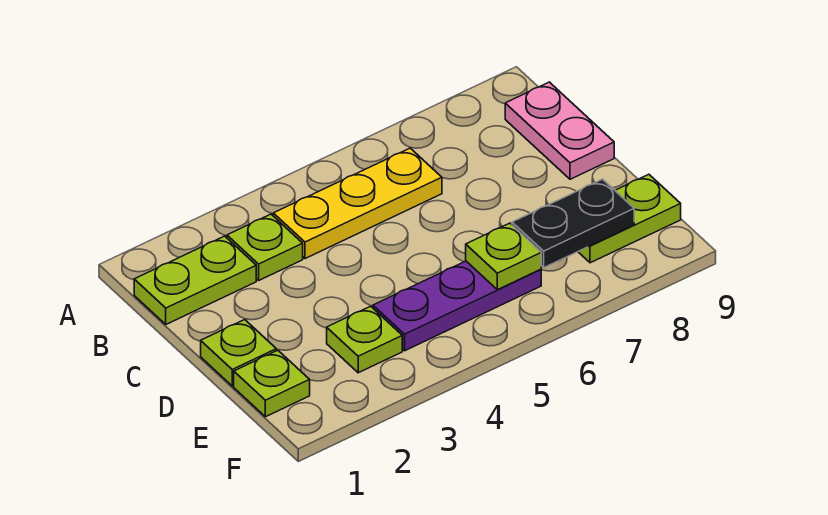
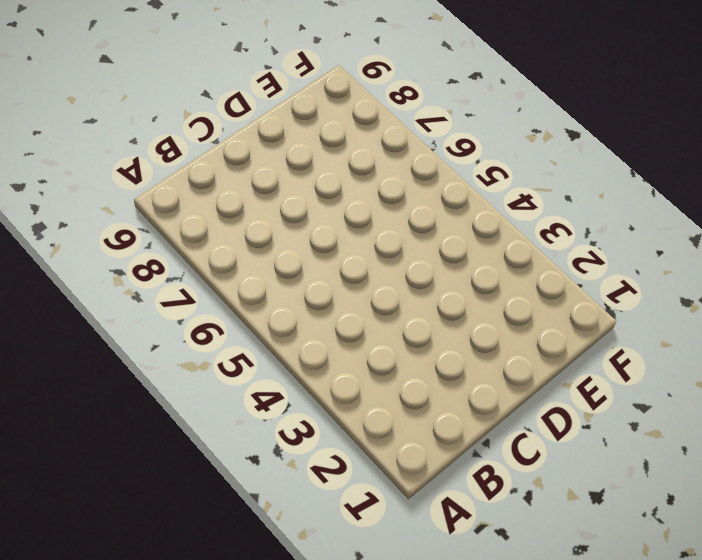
none -> lime plate B1:B2 level 1
none -> lime plate B3 level 1

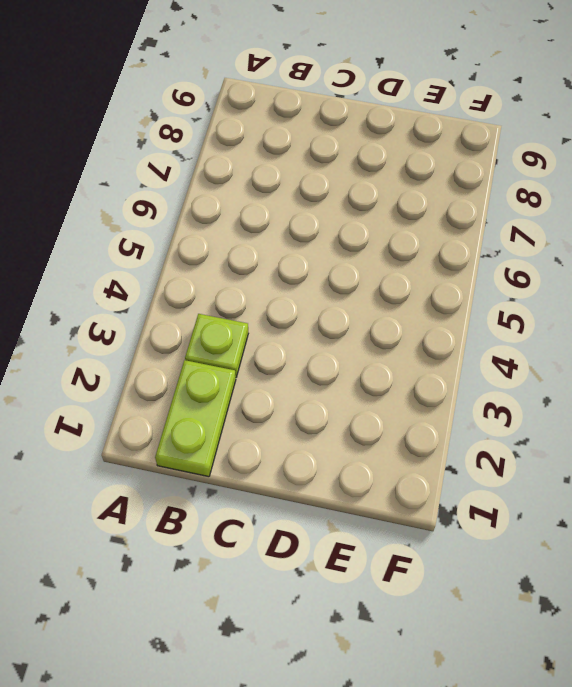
none -> yellow plate B4:B6 level 1
none -> pink plate B9:C9 level 1

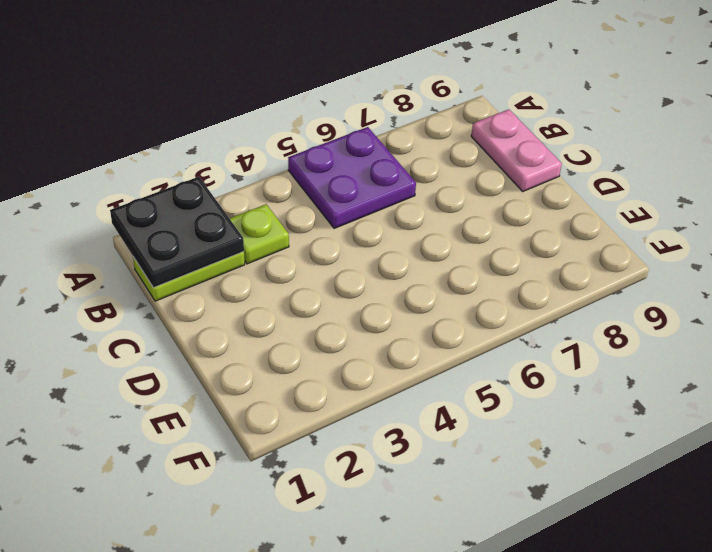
black plate A1:B2 level 2 -> none
purple plate A5:B6 level 1 -> yellow plate B4:B6 level 1
none -> lime plate D1 level 1
none -> lime plate E1 level 1

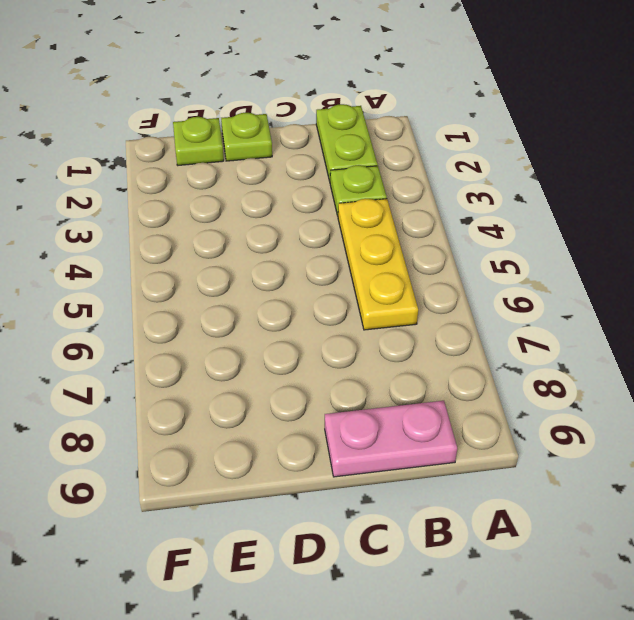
none -> lime plate E3 level 1
none -> purple plate E4:E6 level 1

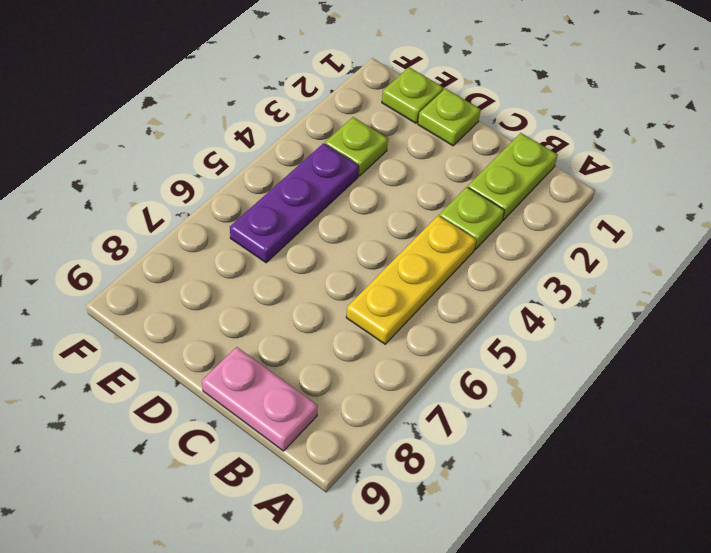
none -> lime plate E8:E9 level 1
none -> lime plate E6 level 2

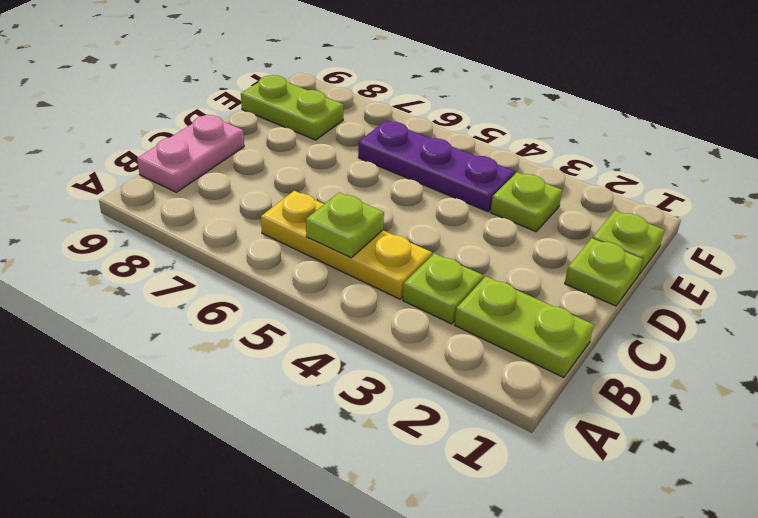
lime plate B5 level 2 -> lime plate E6 level 2
none -> black plate E7:E8 level 2

